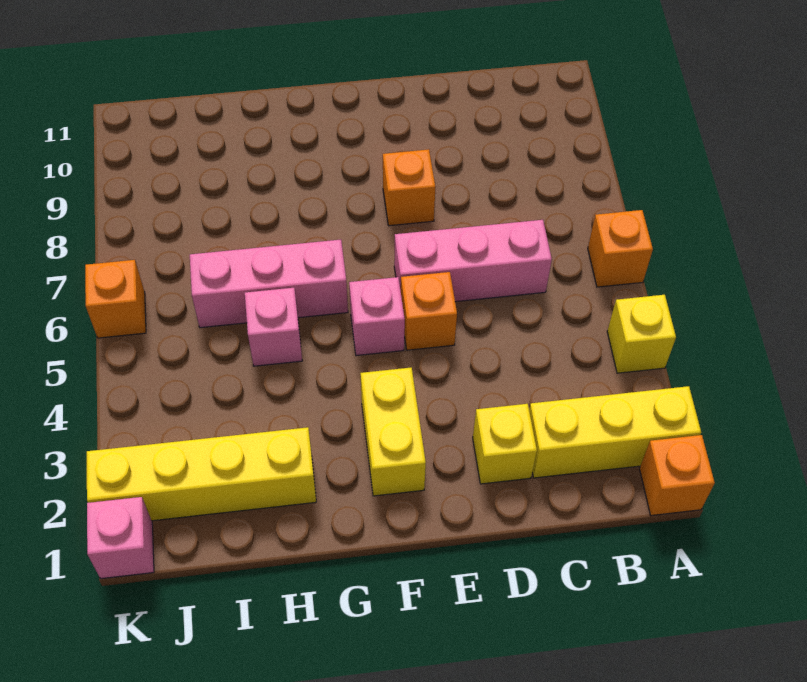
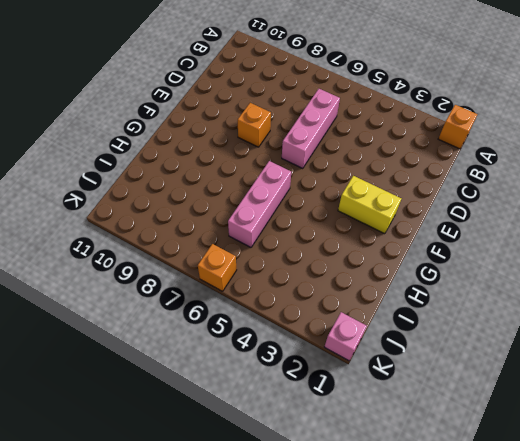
none -> yellow brick A2:C2 level 1
none -> yellow brick A4 level 1
none -> orange brick A6 level 1

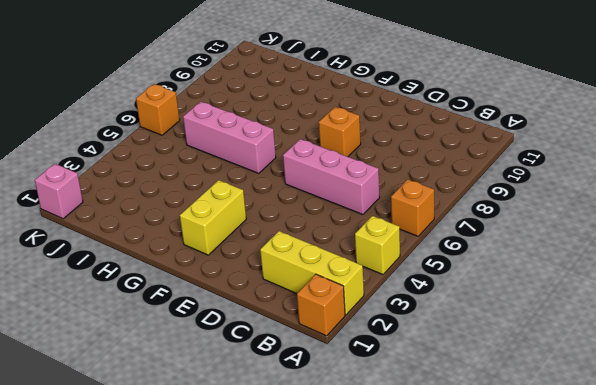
none -> yellow brick D2 level 1
none -> orange brick E5 level 1
none -> pink brick F5 level 1

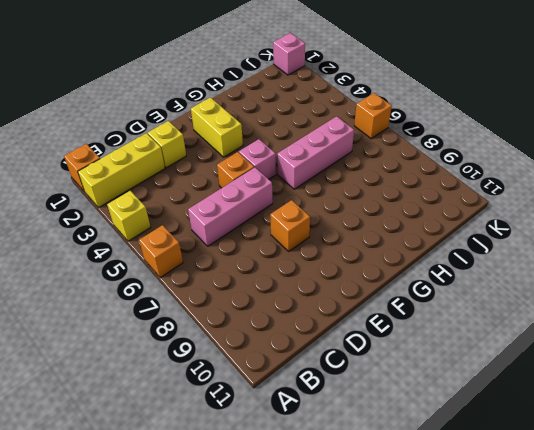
none -> yellow brick H2:K2 level 1
none -> pink brick H5 level 1

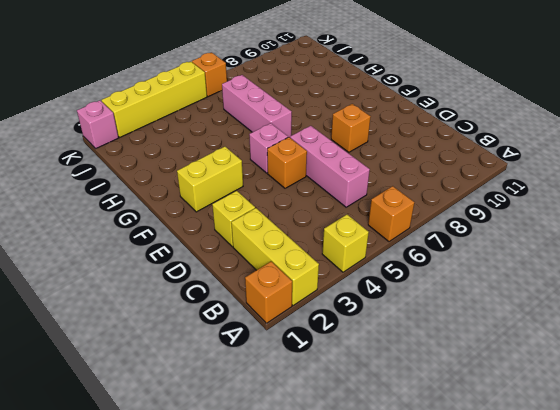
yellow brick K2:K5 level 1 -> yellow brick H2:K2 level 1
none -> pink brick H5 level 1

